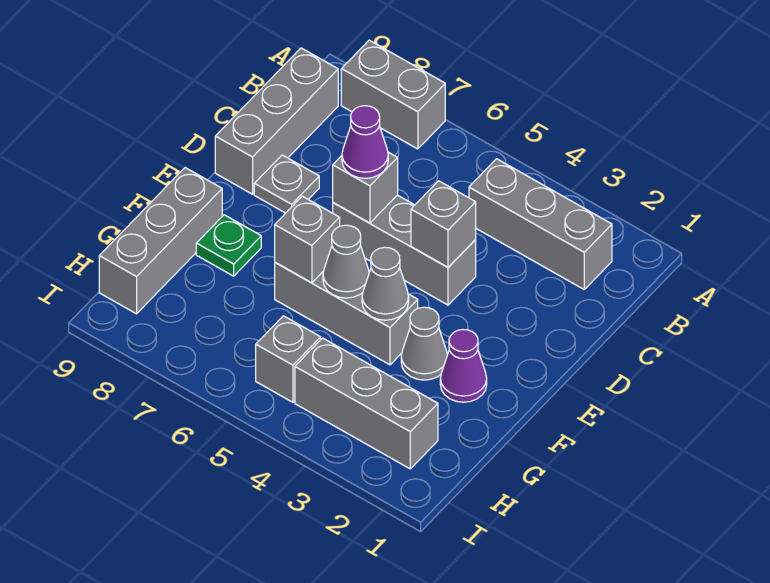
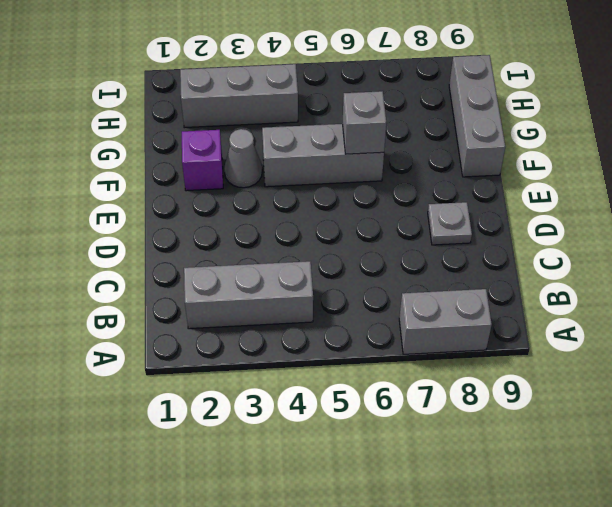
purple brick F2 level 1 -> purple cone F2 level 1
none -> grey brick B9:D9 level 1
none -> grey brick D4:D6 level 1
none -> green plate F8 level 1

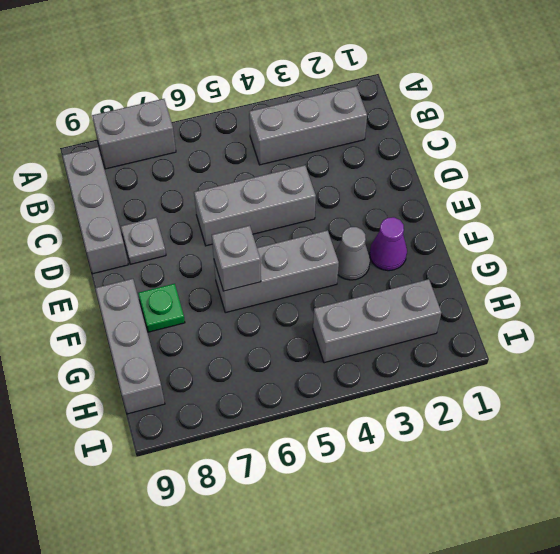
none -> grey brick H5 level 1
none -> grey brick D4 level 2
none -> grey brick D6 level 2

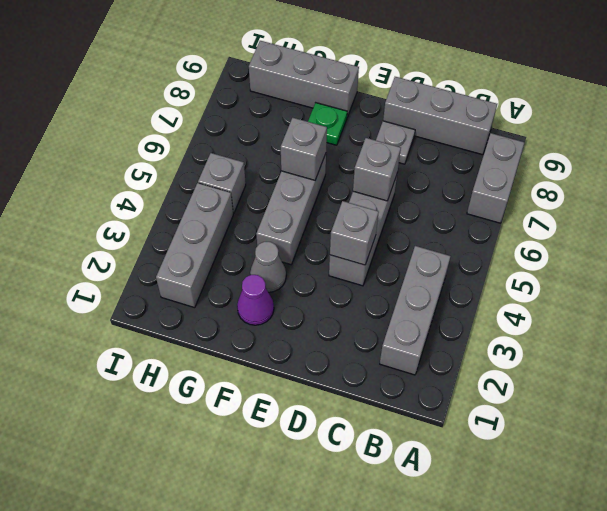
none -> grey cone F4 level 2
none -> grey cone F5 level 2
none -> purple cone D6 level 3

